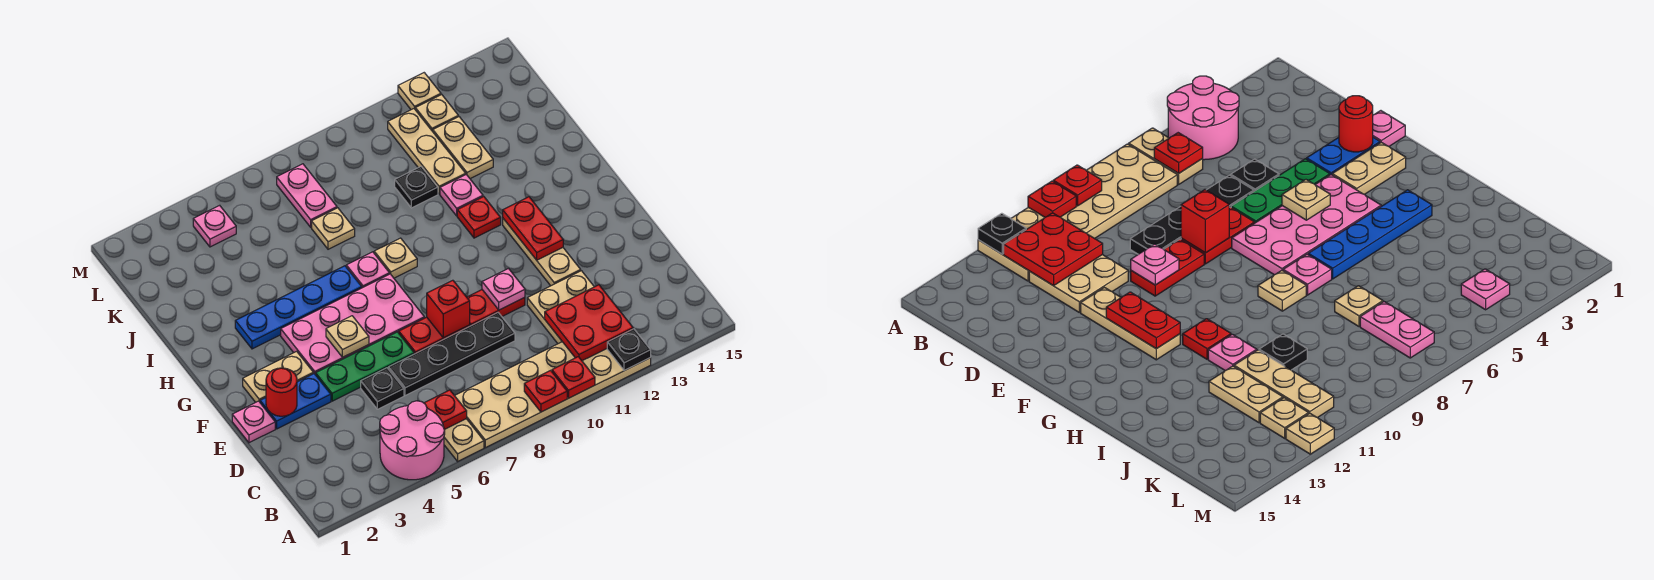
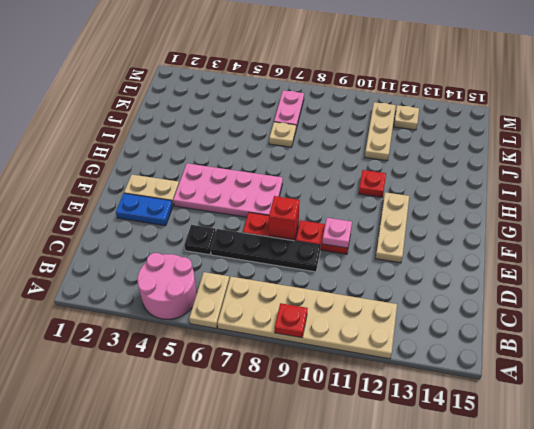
none -> tan plate C11:D12 level 1
none -> pink plate E1 level 1
none -> green plate E4:E6 level 1
none -> blue plate H3:H6 level 1

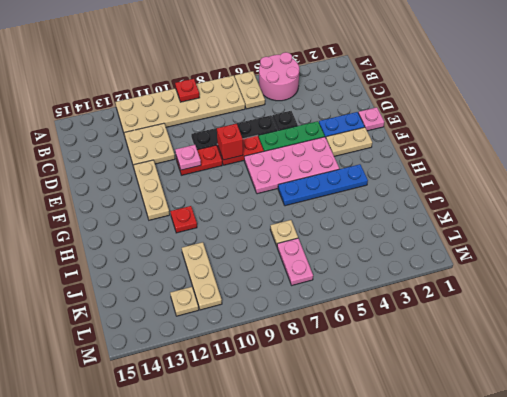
none -> pink plate H7 level 1
none -> tan plate H8 level 1
none -> pink plate I11 level 1
none -> black plate J10 level 1

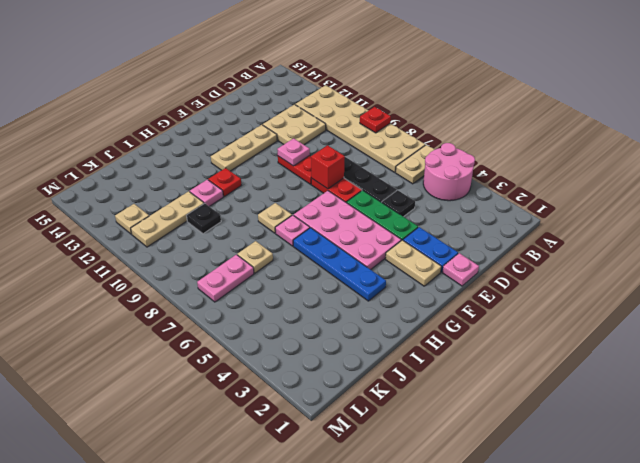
none -> tan plate J12:K12 level 1
none -> pink plate L4 level 1
none -> tan plate M12 level 1
none -> red plate A10 level 2

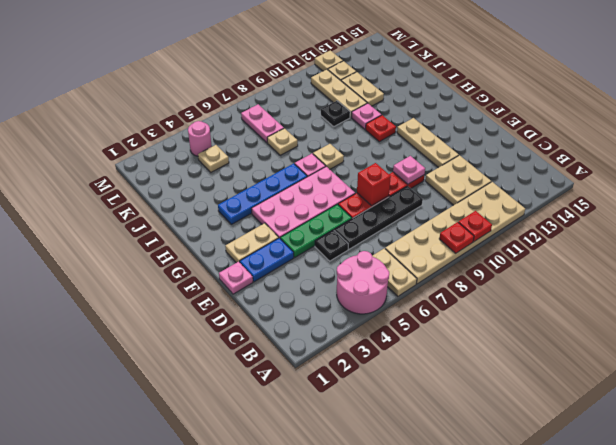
tan plate K4 level 1 -> tan plate F5 level 2
pink round brick L4 level 1 -> pink plate L4 level 1
none -> black plate A12 level 2
none -> red plate B6 level 2
none -> red plate B11:C12 level 2
none -> red round brick E2 level 2

